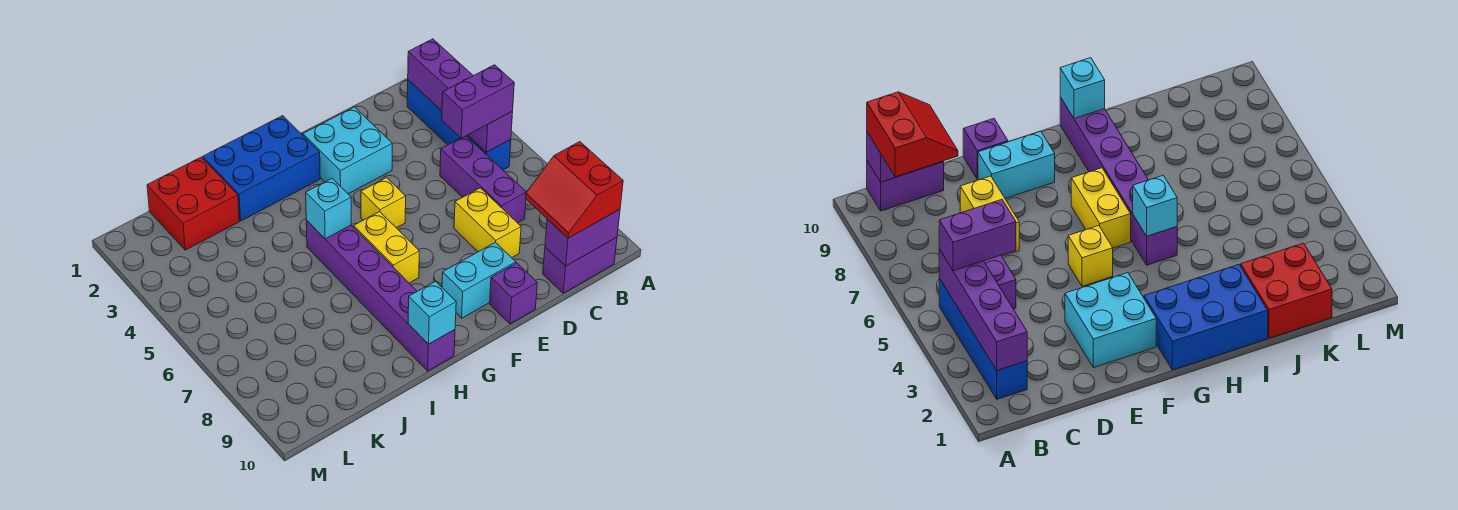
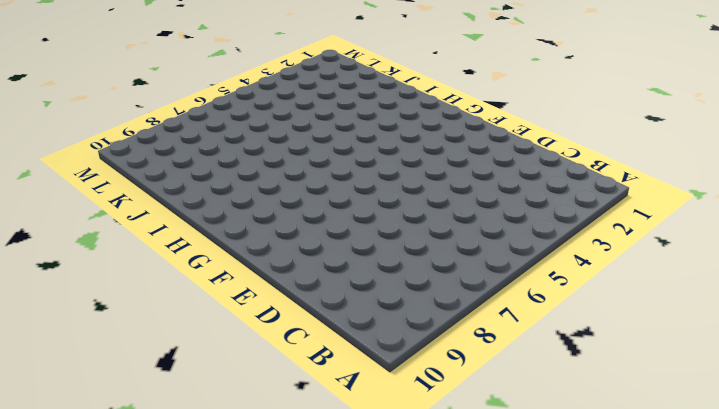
none -> blue brick B2:B5 level 1
none -> purple brick B10:C10 level 1
none -> purple brick C5:C7 level 1

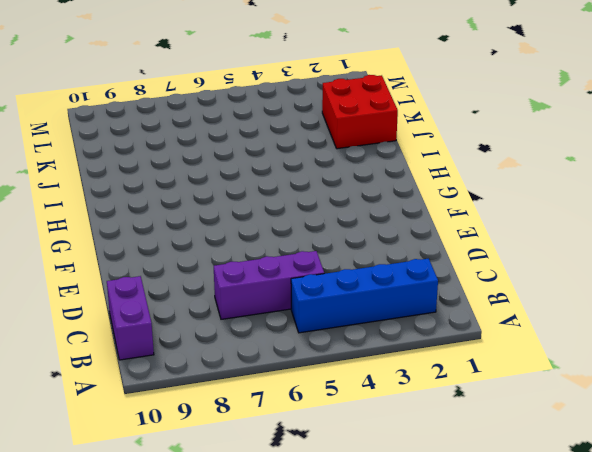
none -> yellow brick D7:D8 level 1
none -> cyan brick E2:F3 level 1
none -> cyan brick E9:F9 level 1

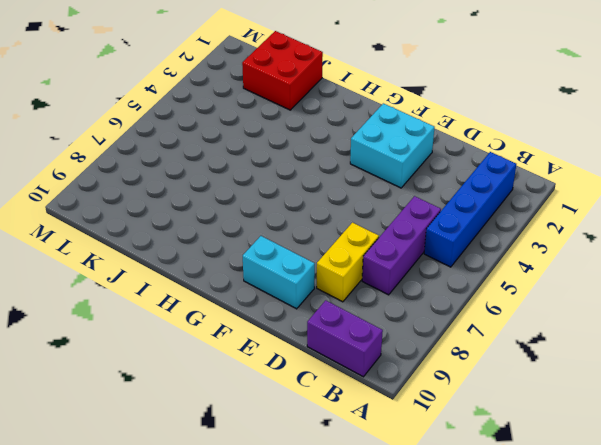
none -> purple brick E10 level 1
none -> yellow brick F5 level 1
none -> blue brick G1:I2 level 1

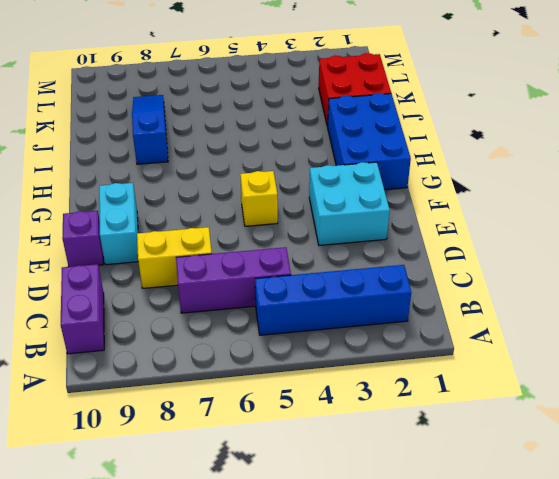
blue slope I8:K8 level 1 top I -> none
none -> yellow brick G6:G7 level 1
none -> purple brick H5:H10 level 1
none -> purple brick B2:B5 level 2

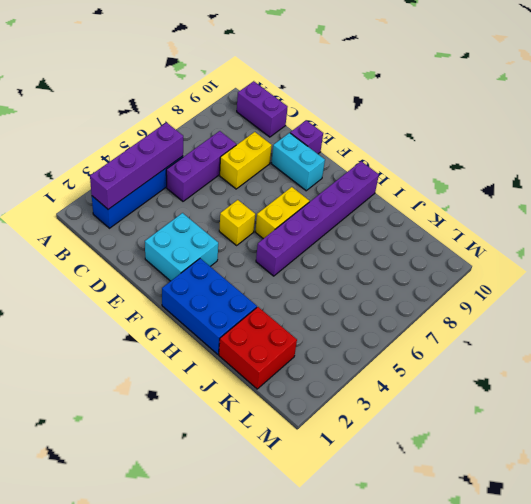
none -> purple brick B10:C10 level 2
none -> cyan brick H5 level 2
none -> cyan brick H10 level 2

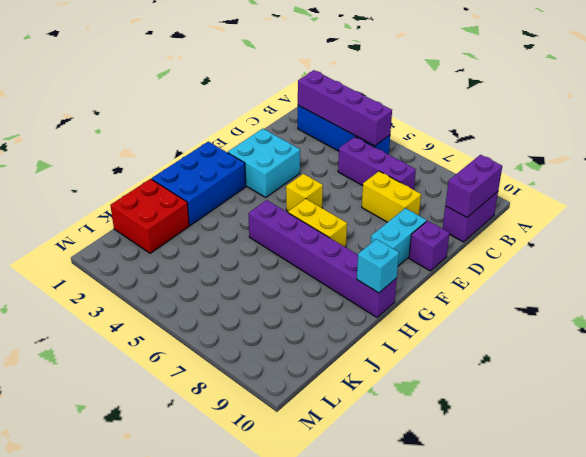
none -> cyan brick H5 level 2
none -> purple brick B5:C5 level 3
none -> red slope B9:C10 level 3 top B

